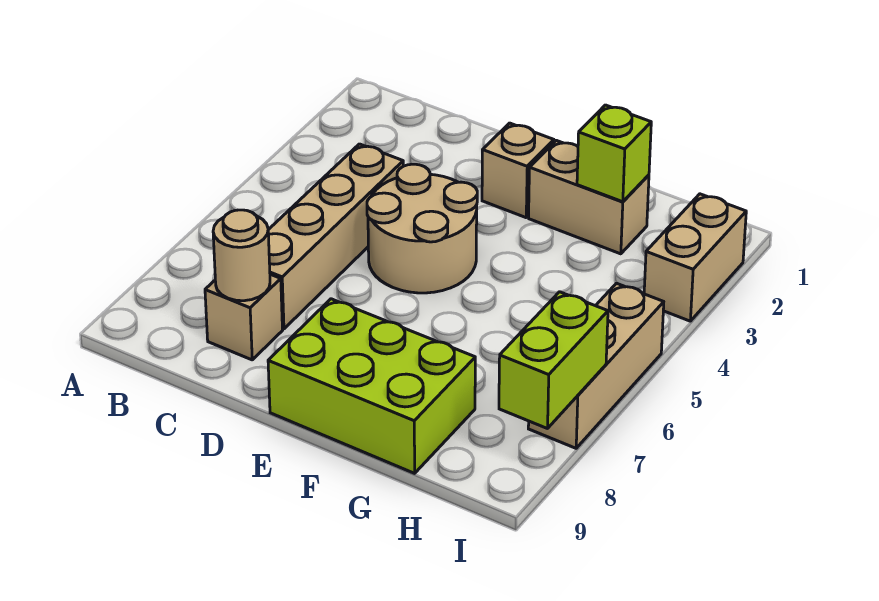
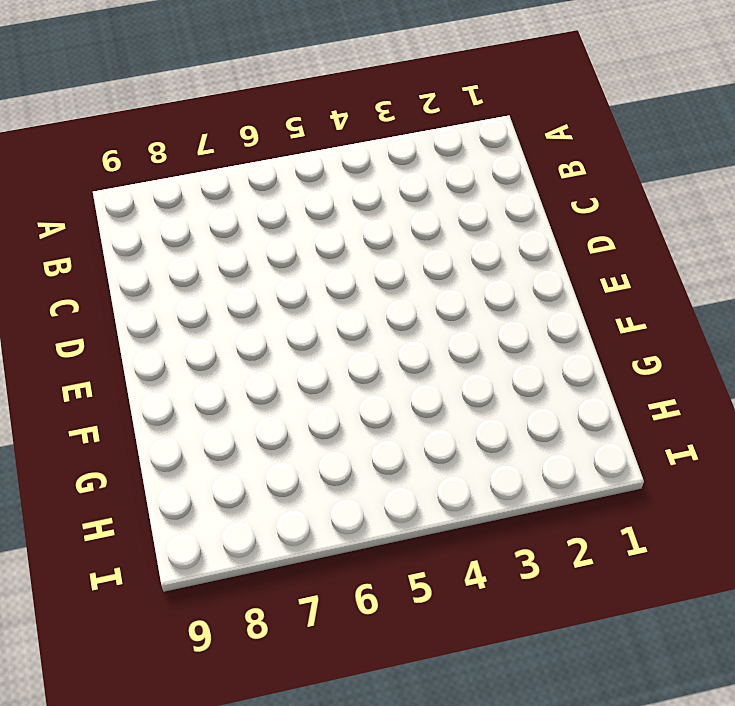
none -> tan brick C4:C7 level 1
none -> tan brick C8 level 1

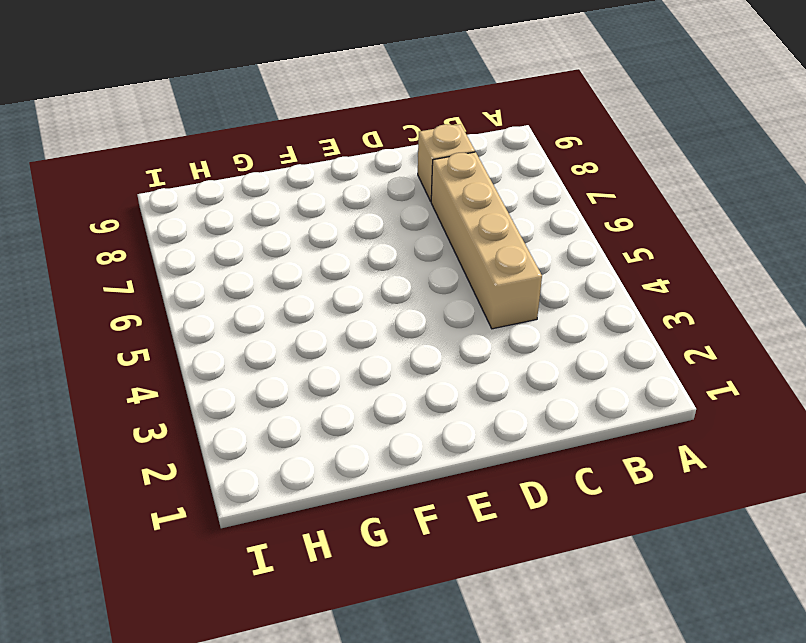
none -> tan round brick D4:E5 level 1
none -> tan brick E2 level 1

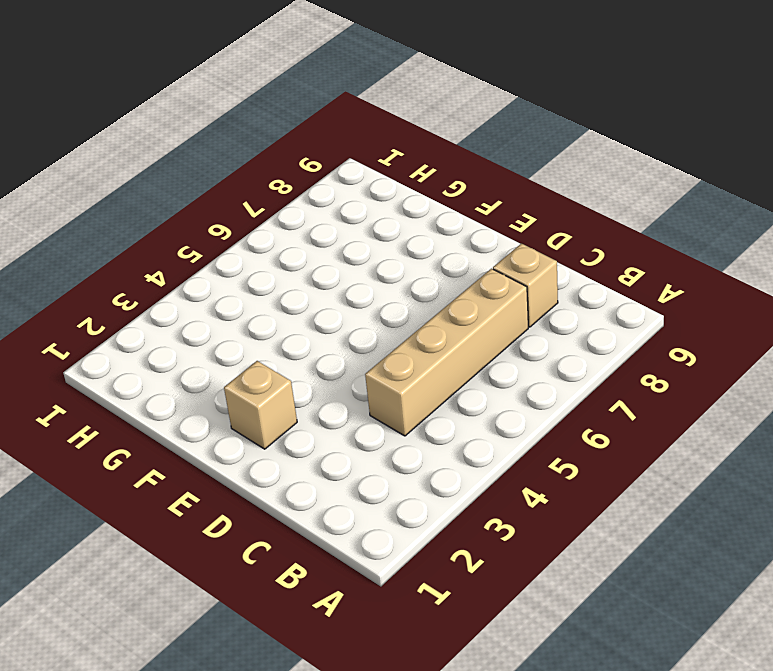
none -> tan round brick D4:E5 level 1
none -> lime brick E8:G9 level 1

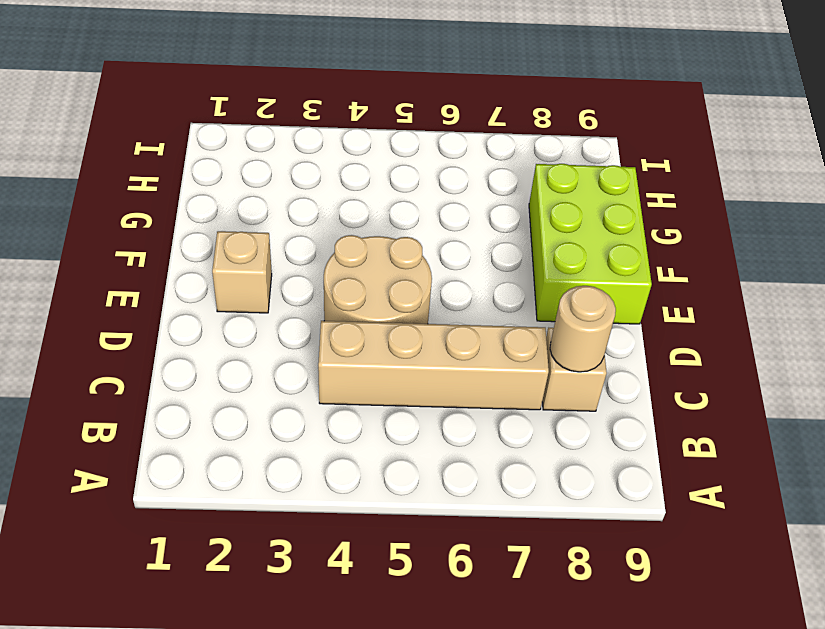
none -> tan brick F2:G2 level 1
none -> tan brick I2:I3 level 1

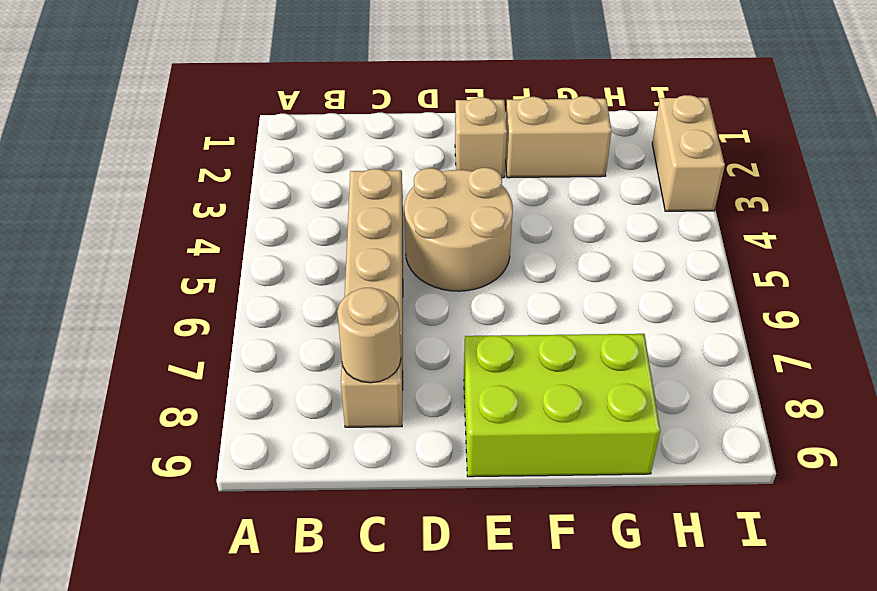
none -> tan brick I5:I7 level 1
none -> lime brick G2 level 2

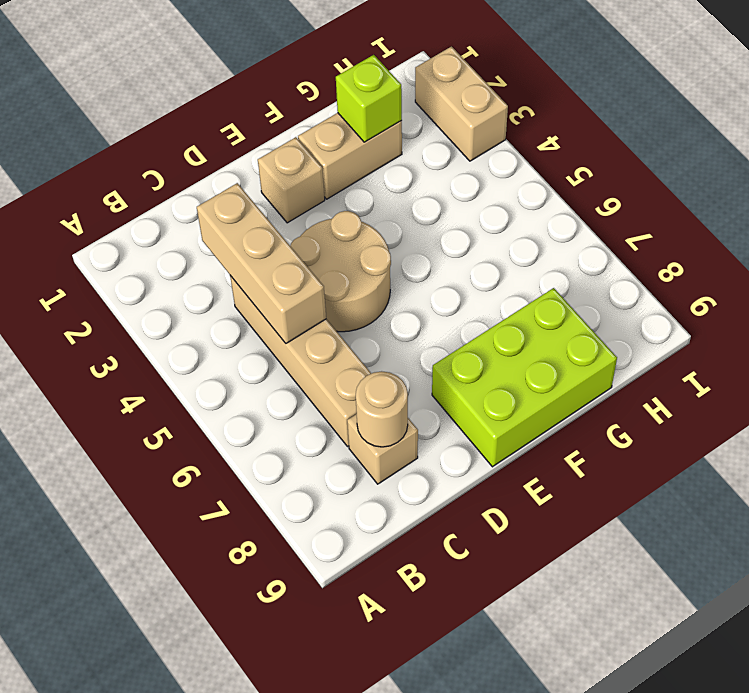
tan brick C3:C5 level 2 -> tan brick I5:I7 level 1
none -> lime brick I7:I8 level 2

